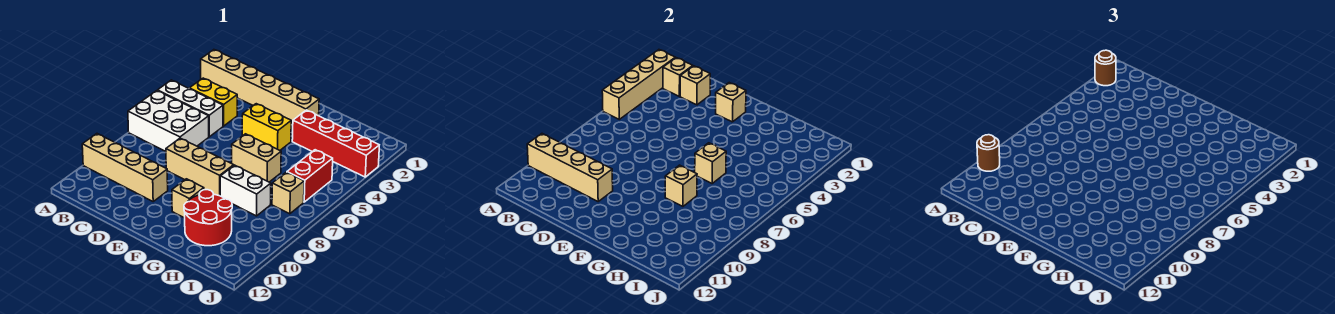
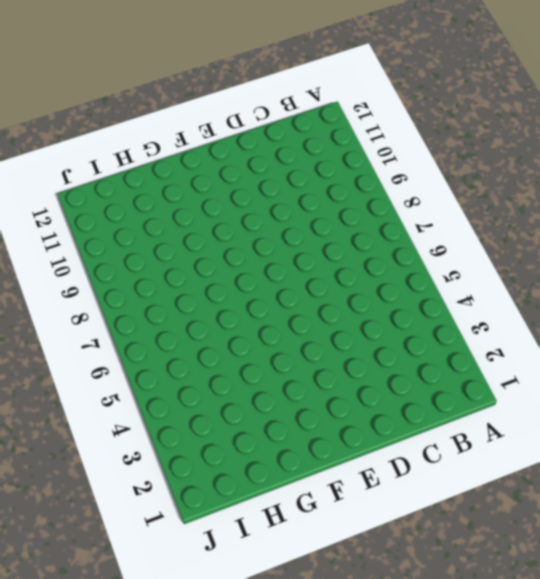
none -> tan brick A2:F2 level 1
none -> white brick A5:C5 level 1
none -> white brick A6:C7 level 1

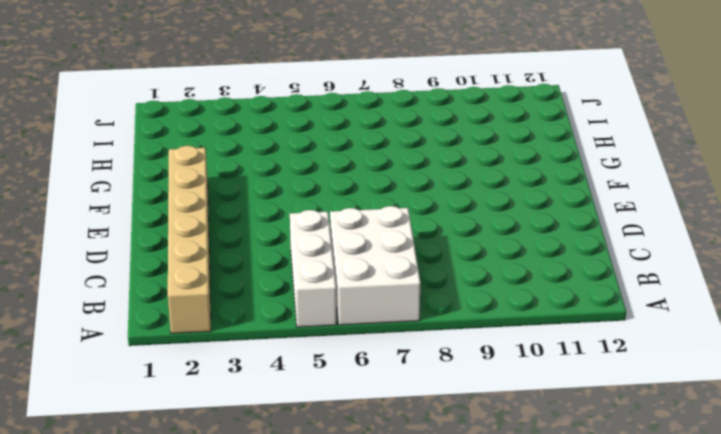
none -> tan brick A10:D10 level 1
none -> yellow brick B4:C4 level 1
none -> tan brick D8:F8 level 1

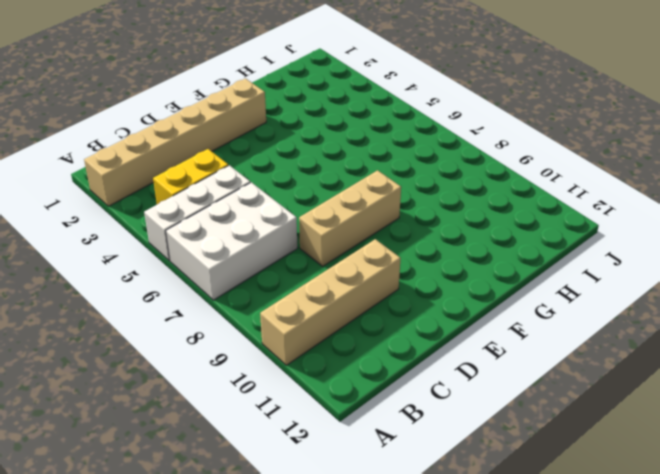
none -> yellow brick E4:F4 level 1
none -> tan brick F6:G6 level 1
none -> tan brick F10 level 1

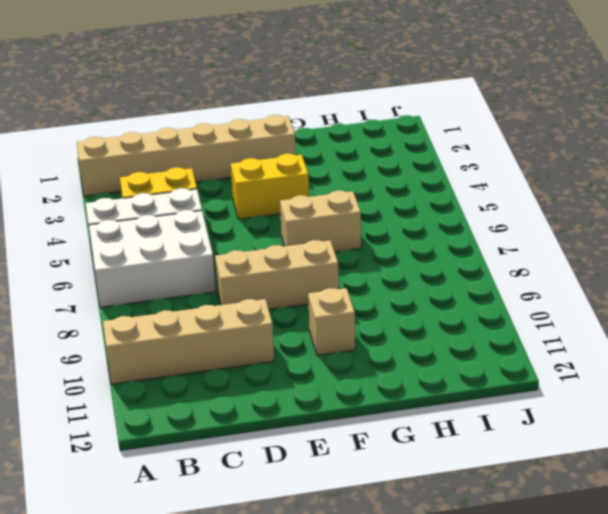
none -> red brick G3:J3 level 1
none -> white brick G8:H8 level 1
none -> red round brick G10:H11 level 1

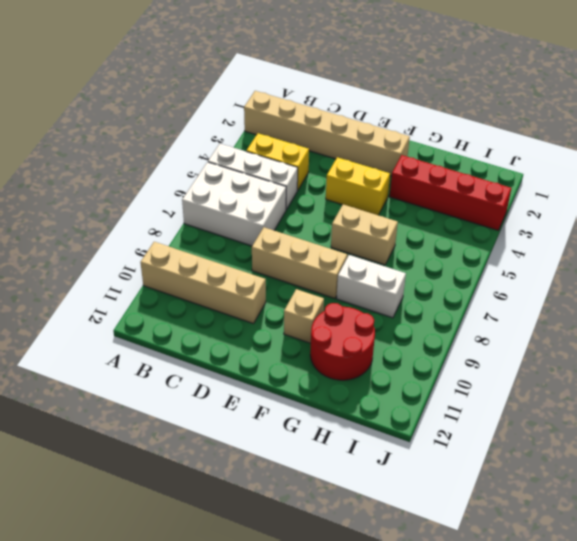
none -> red brick I5:I6 level 1
none -> tan brick I7 level 1
none -> tan brick A2:A5 level 2

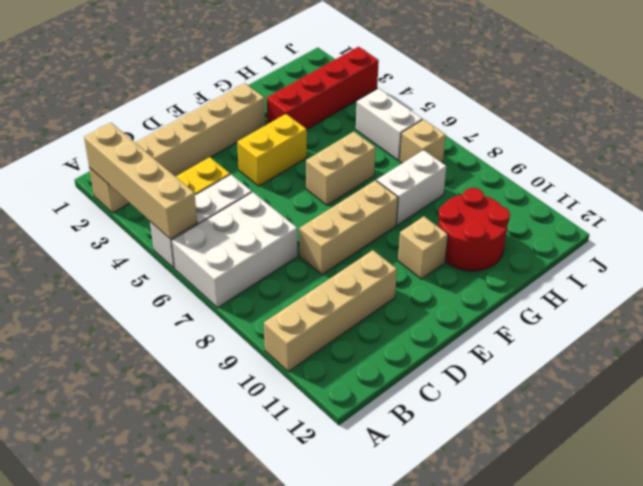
white brick I5:I6 level 1 -> red brick I5:I6 level 1
none -> tan brick A10:D10 level 2
none -> tan brick B2 level 2
none -> tan brick C2 level 2

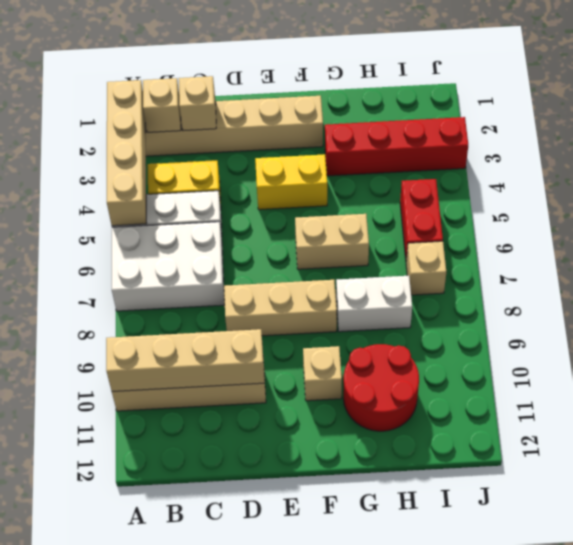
none -> tan brick E2 level 2
none -> tan brick G6 level 2
none -> tan brick G8 level 2

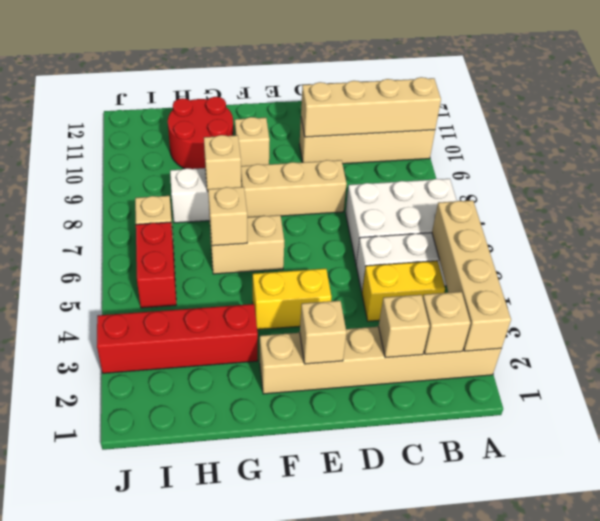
none -> brown round brick A2 level 3
none -> brown round brick A10 level 3

